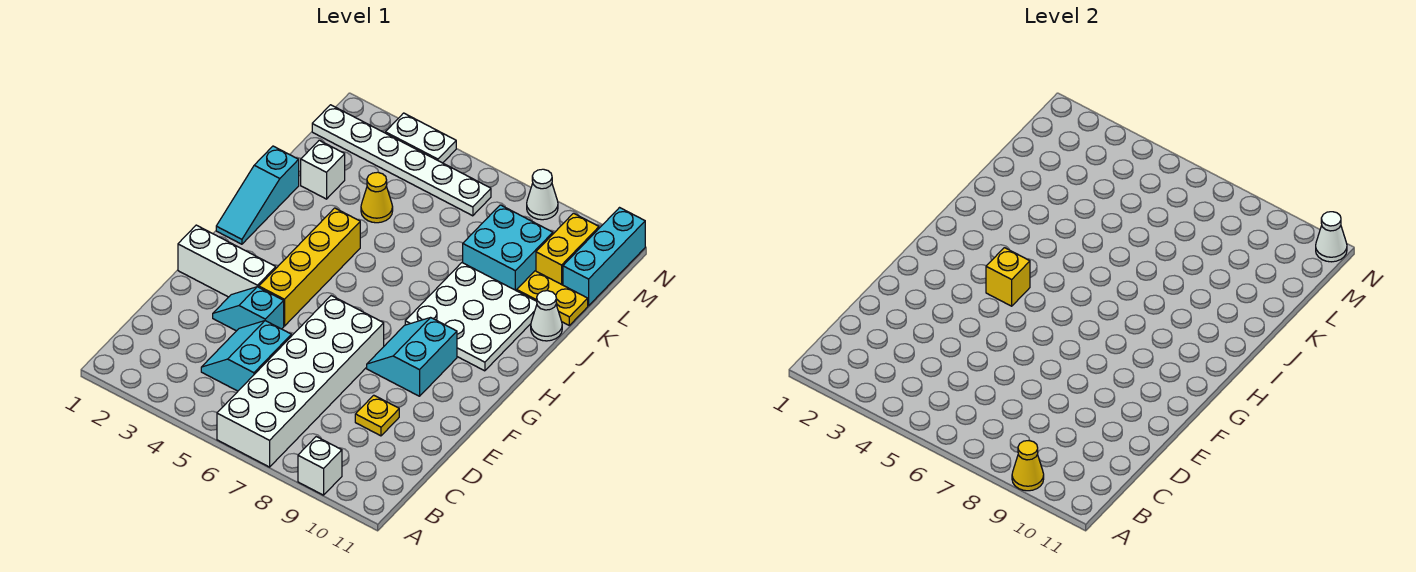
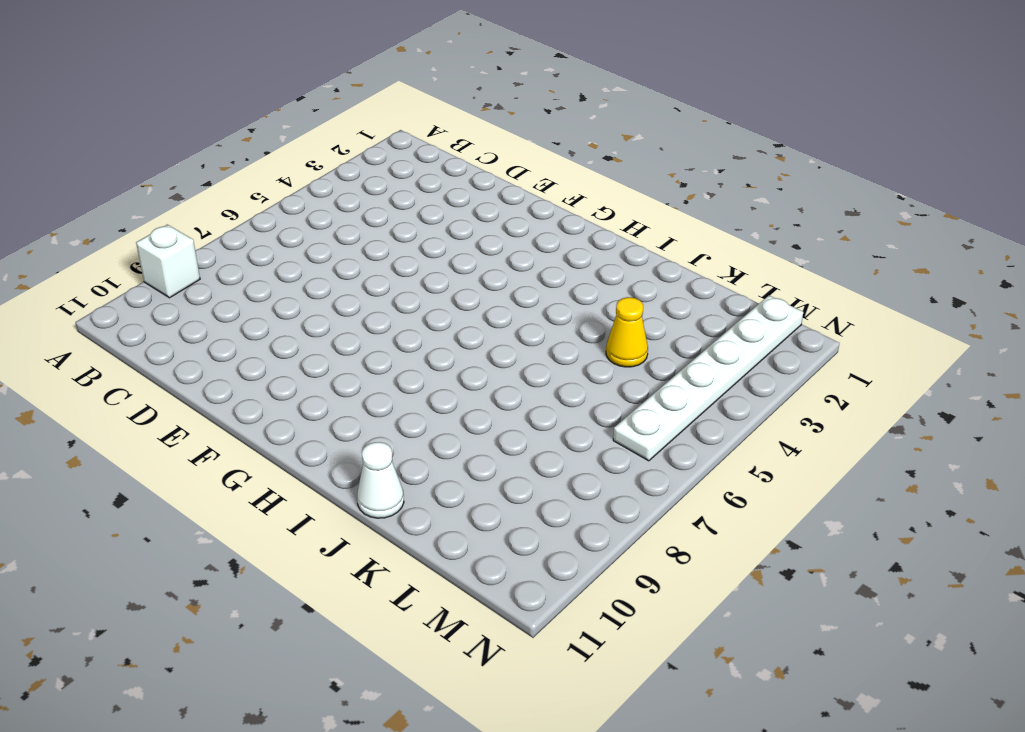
none -> white brick A6:F7 level 1
none -> cyan slope C4:D5 level 1 top 5
none -> yellow plate D9 level 1

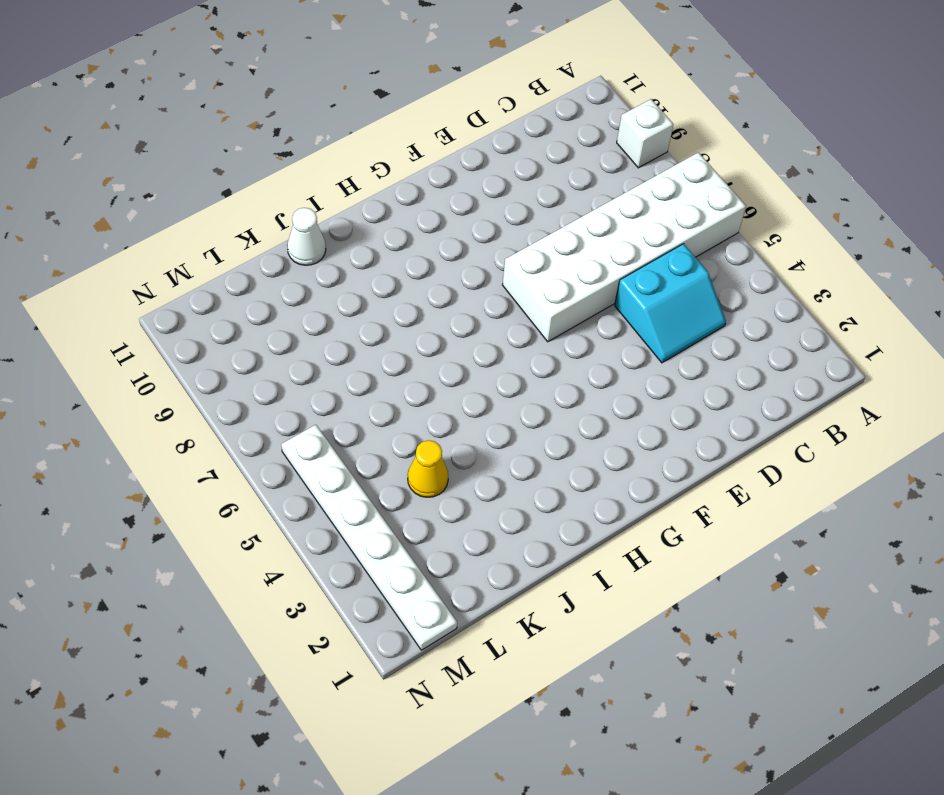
none -> yellow plate D9 level 1
none -> cyan slope E3:E4 level 1 top 4
none -> white brick F1:F3 level 1

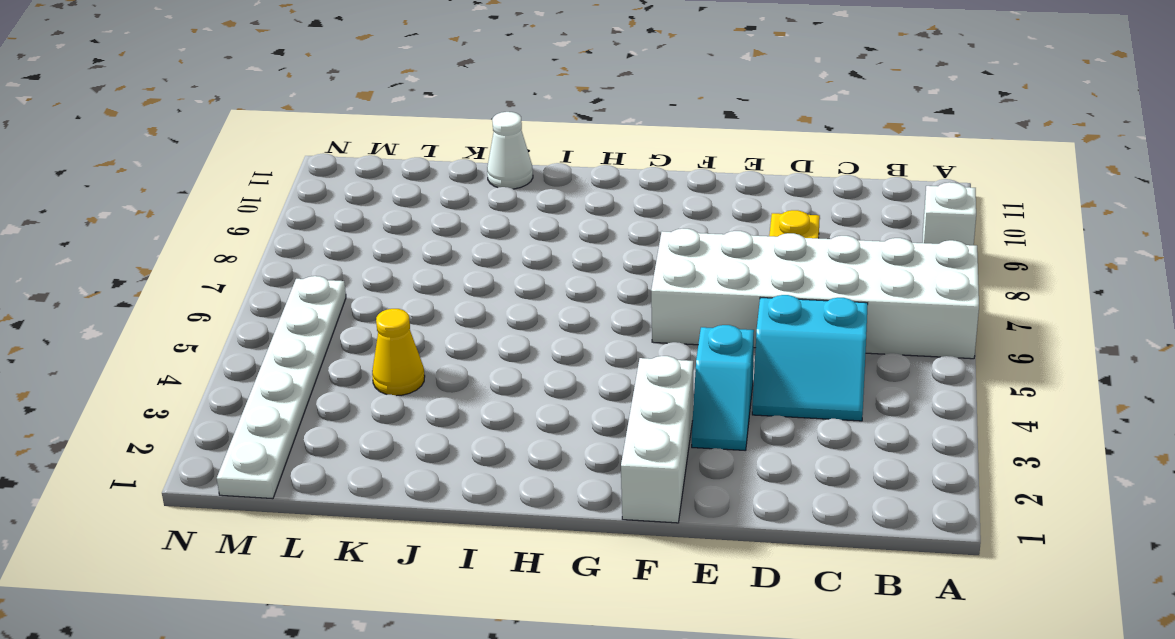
none -> yellow brick F4:I4 level 1
none -> cyan slope F8:G9 level 1 top 9
none -> cyan slope H1:J1 level 1 top J

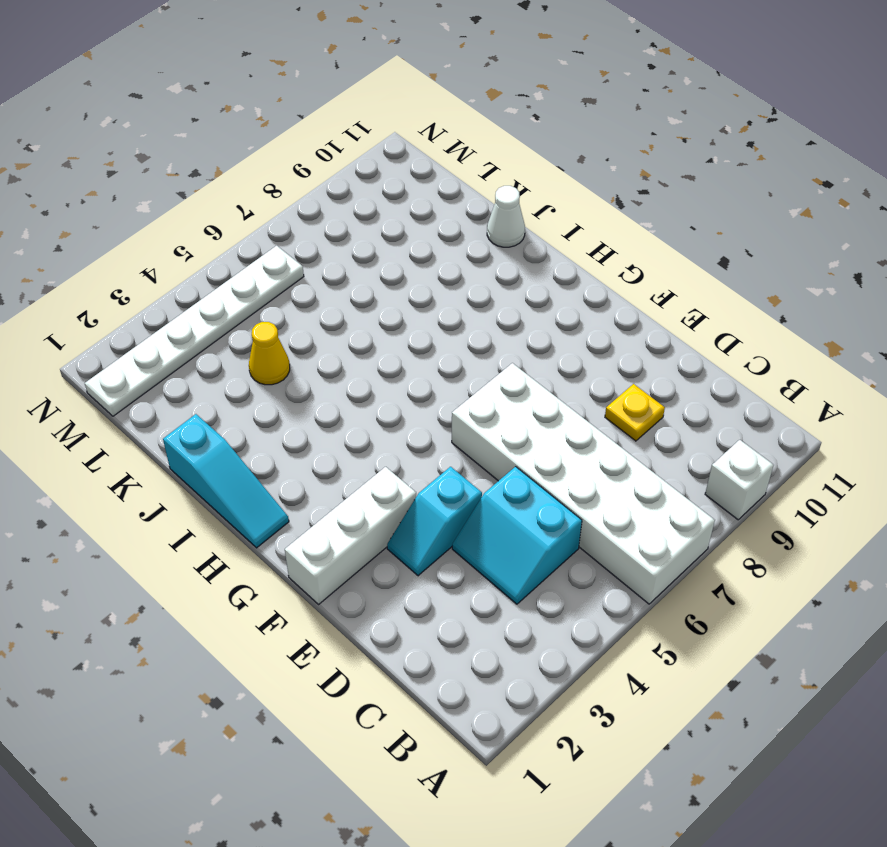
none -> yellow brick F4:I4 level 1
none -> cyan slope F8:G9 level 1 top 9
none -> white plate H8:J10 level 1

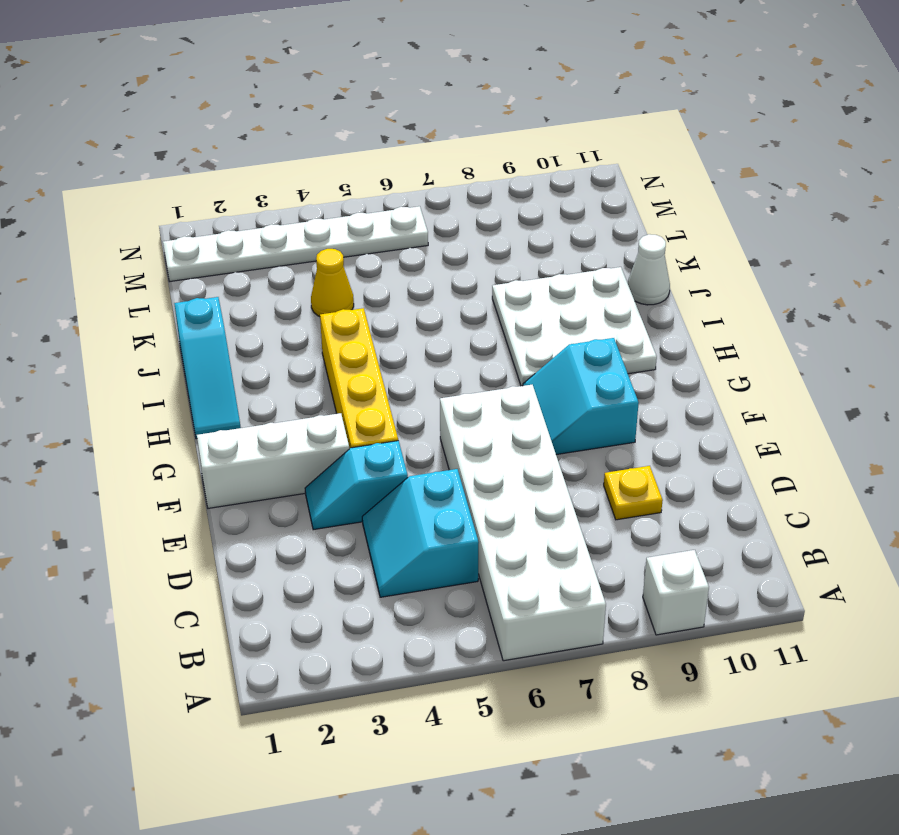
none -> white brick K2 level 1
none -> cyan brick K8:L9 level 1
none -> yellow plate K10:K11 level 1

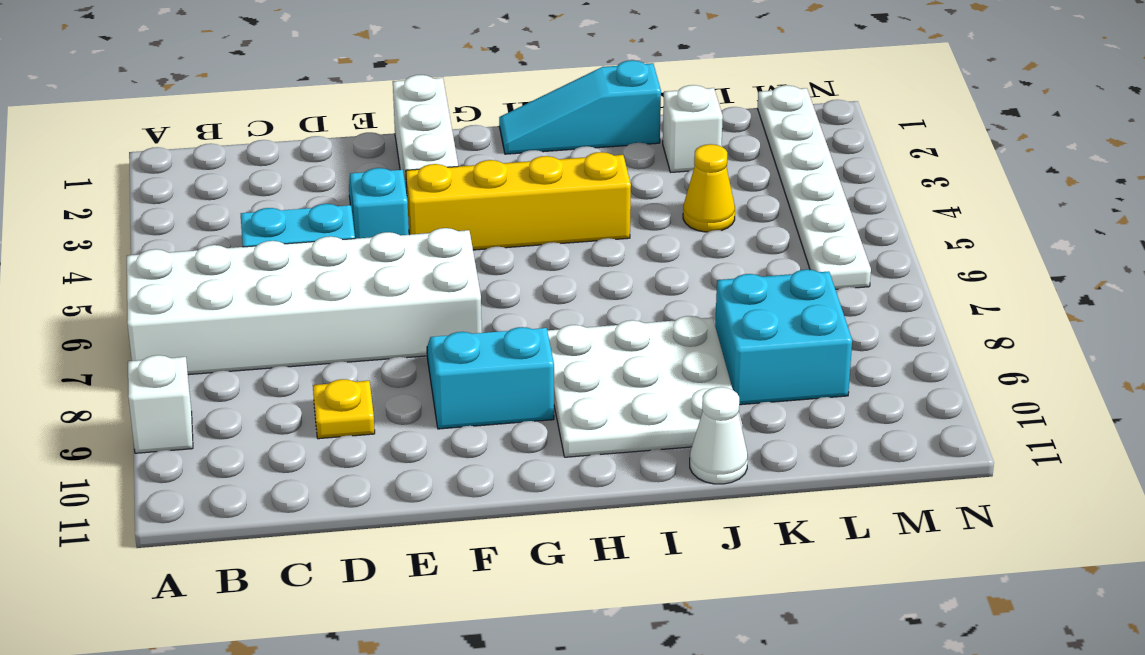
none -> yellow plate K10:K11 level 1
none -> yellow brick L10:M10 level 1
none -> cyan brick L11:N11 level 1

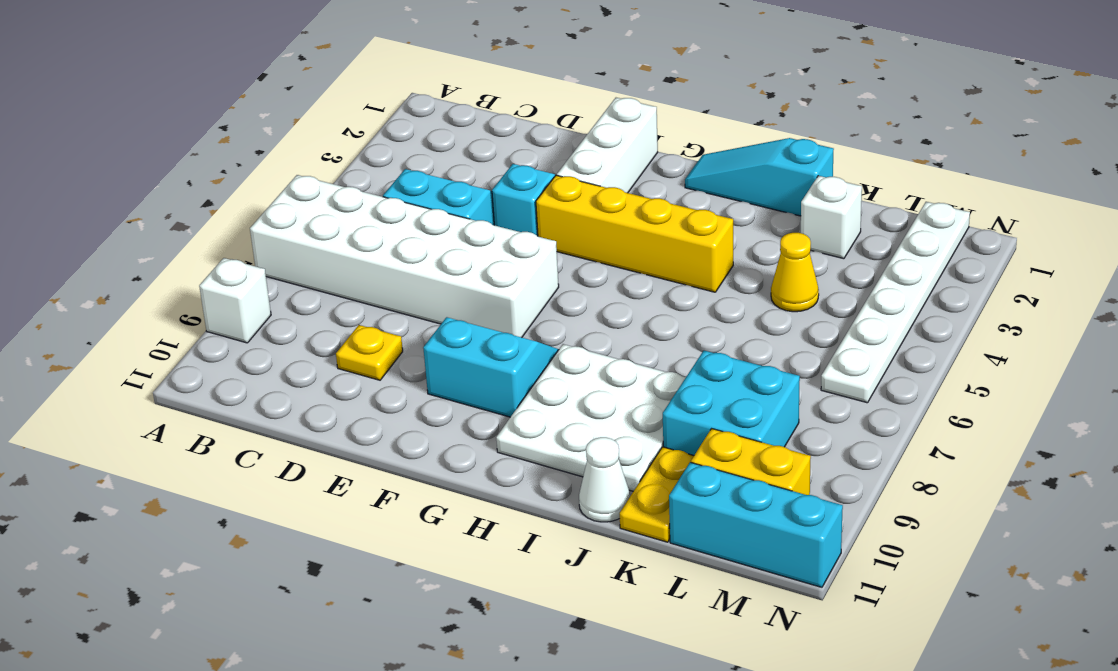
none -> white plate N3:N4 level 1
none -> white cone N8 level 1
none -> yellow cone A9 level 2

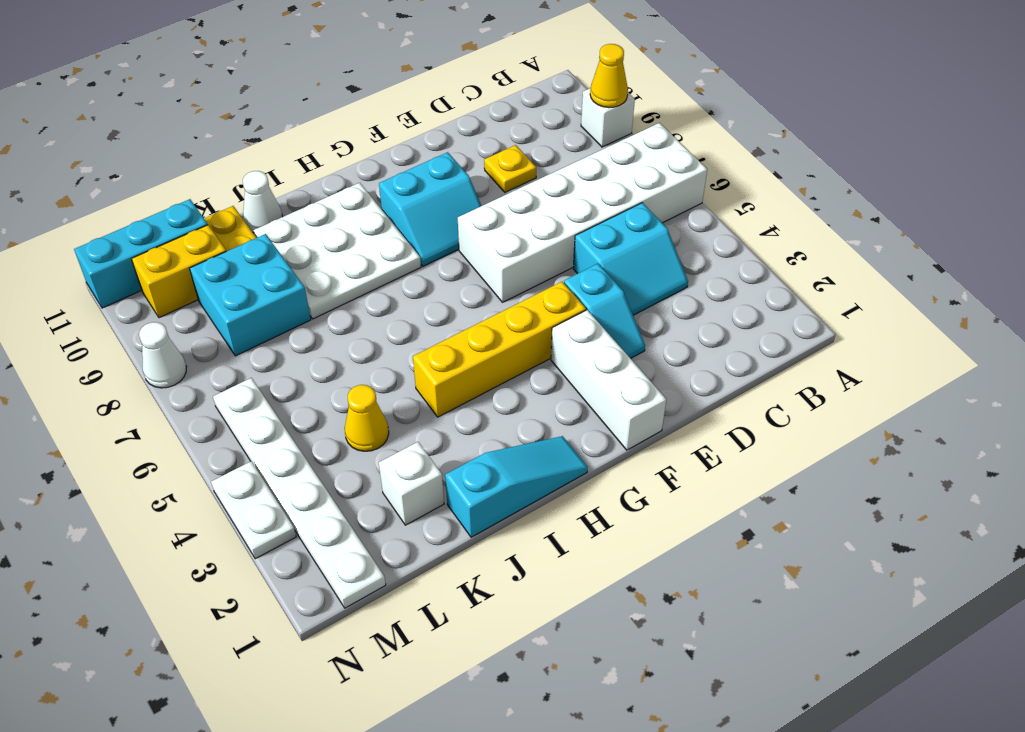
none -> yellow brick G4 level 2
none -> white cone N11 level 2

